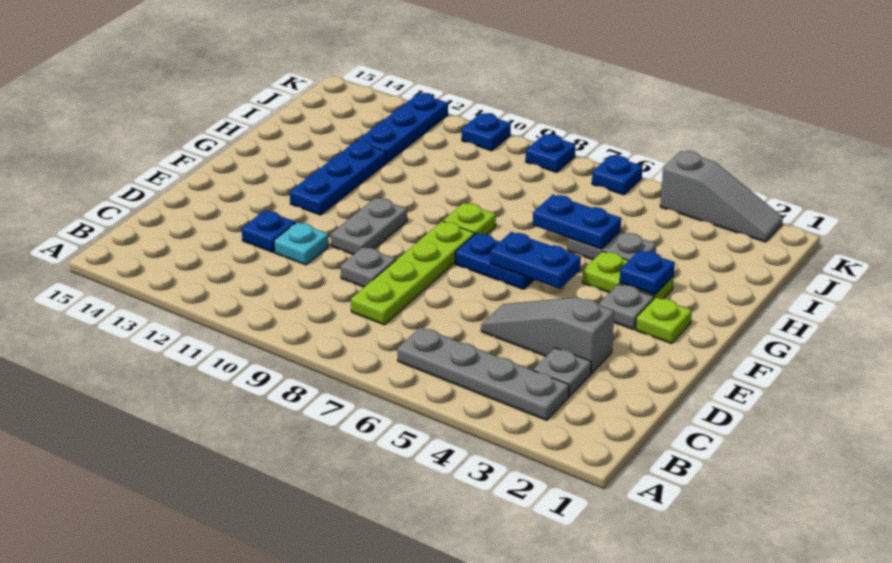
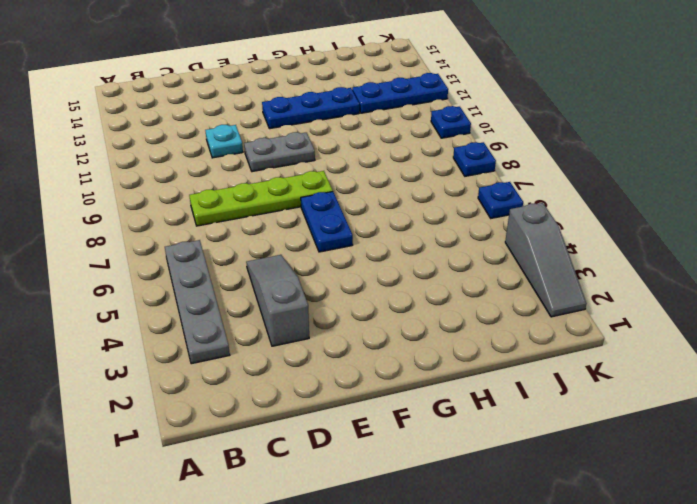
none -> grey plate C3 level 1
none -> grey plate D9 level 1
none -> blue plate D12 level 1

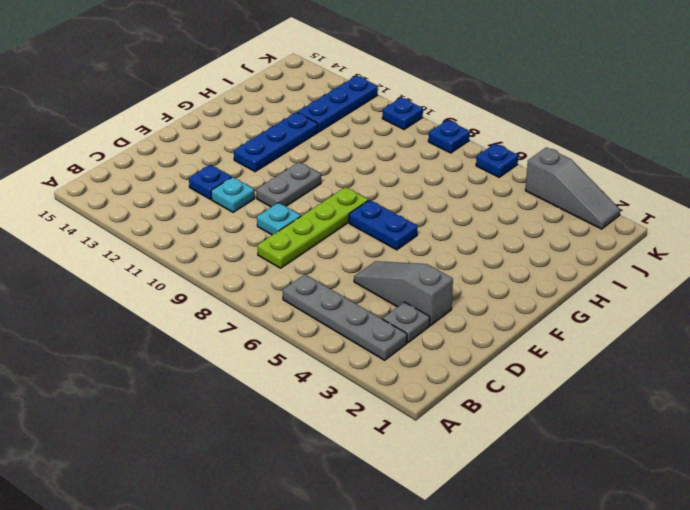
cyan plate D9 level 1 -> grey plate D9 level 1
none -> lime plate F2 level 1
none -> grey plate F3 level 1
none -> lime plate G3:G4 level 1

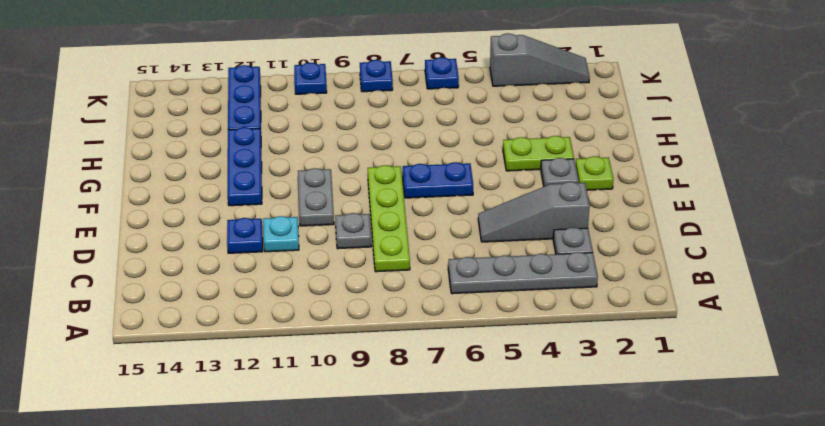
none -> lime plate G8 level 1
none -> grey plate H4:H5 level 1
none -> blue plate F5:F6 level 2

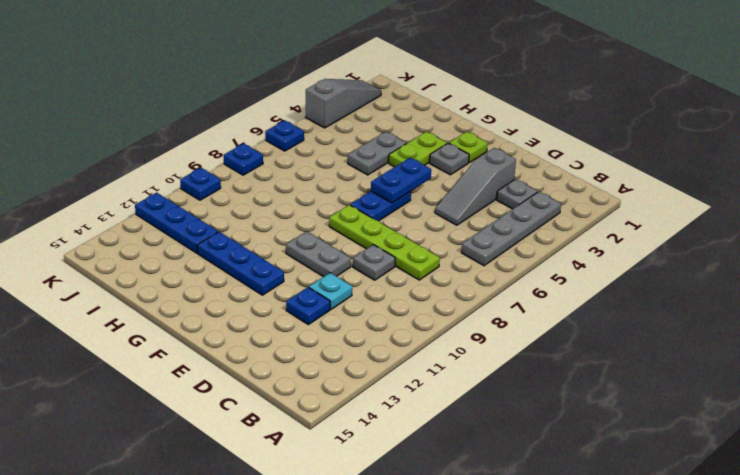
none -> lime plate G8 level 1
none -> blue plate G3 level 2
none -> blue plate H5:H6 level 2

